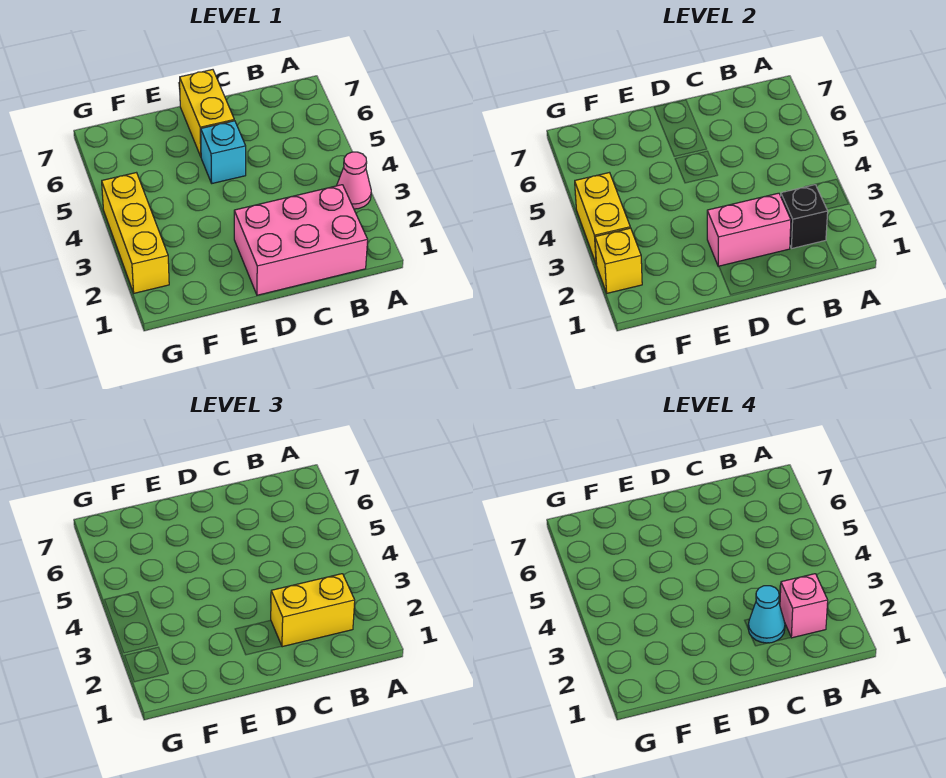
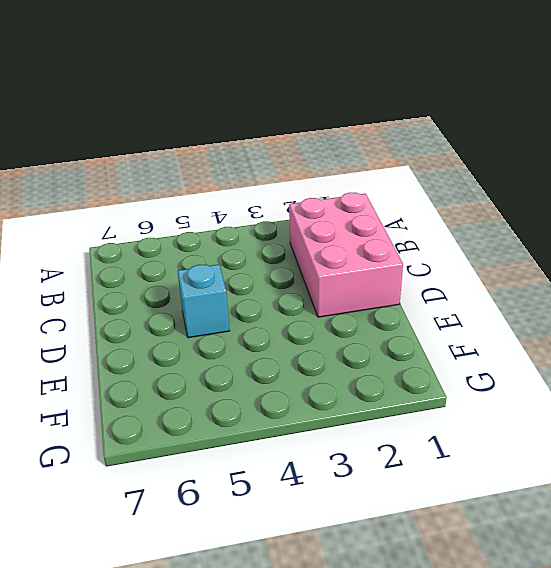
none -> pink cone A3 level 1
none -> yellow brick D6:D7 level 1
none -> yellow brick G2:G4 level 1

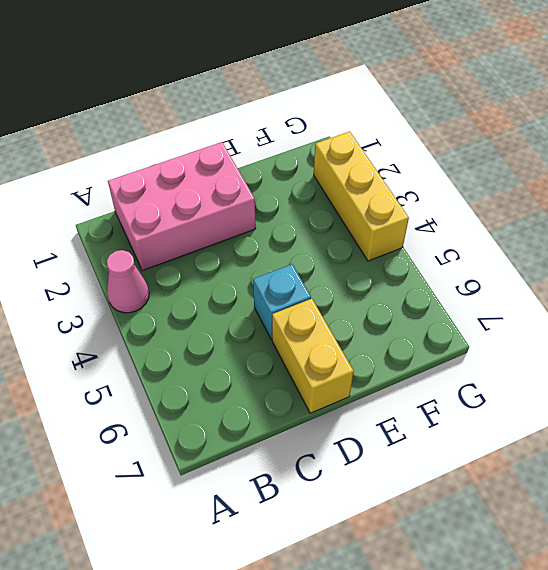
none -> black brick B2 level 2
none -> pink brick C2:D2 level 2
none -> yellow brick G2 level 2

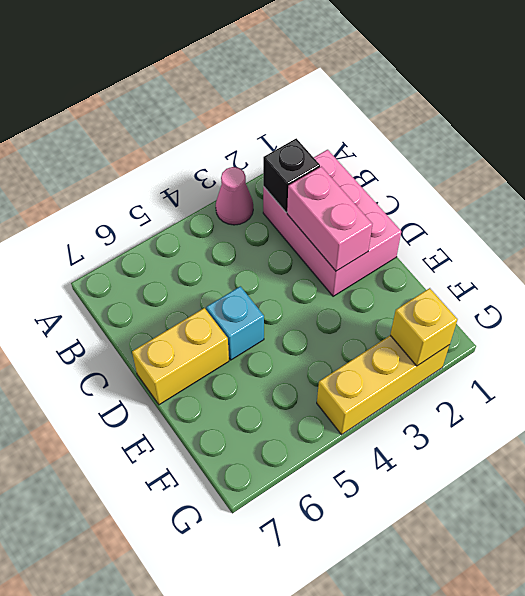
none -> yellow brick G3:G4 level 2
none -> yellow brick B2:C2 level 3
none -> pink brick B2 level 4

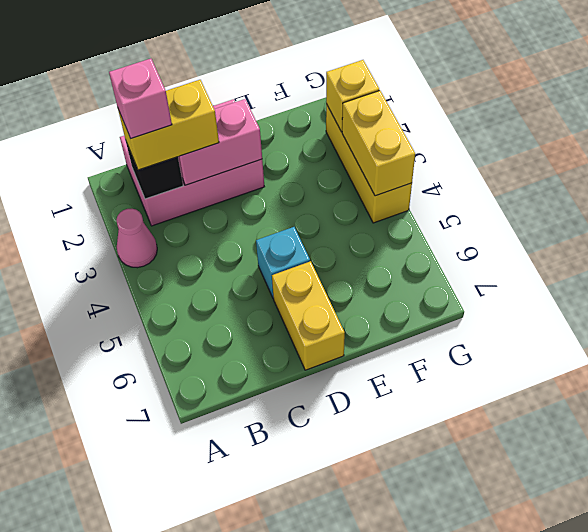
none -> cyan cone C2 level 4

